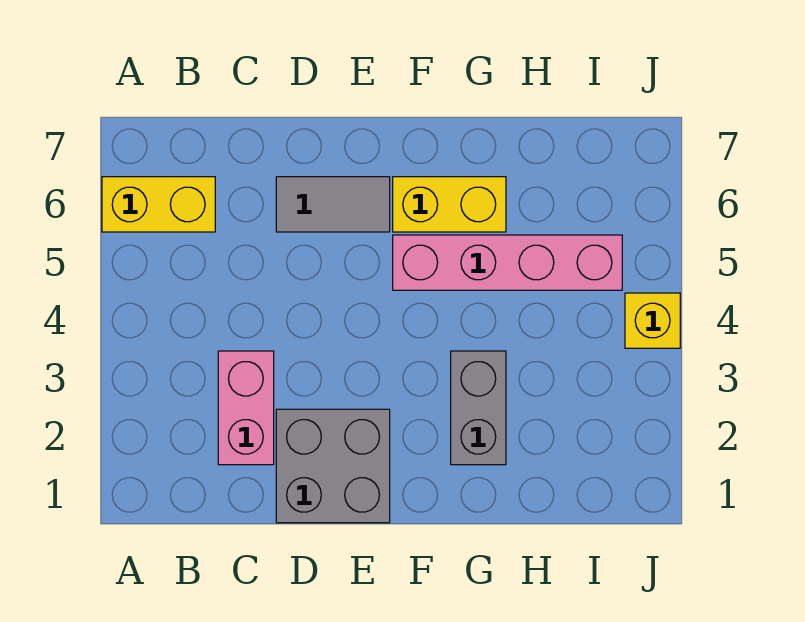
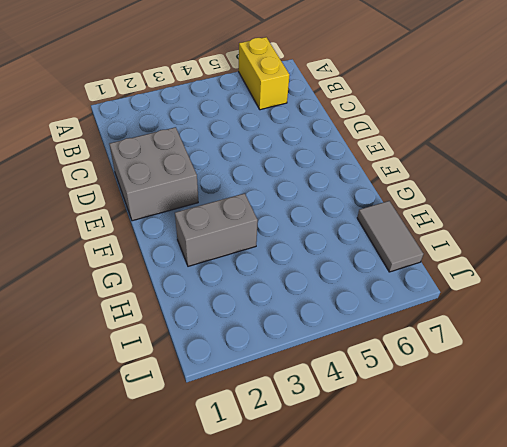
grey tile H7:I7 level 1 -> grey tile D6:E6 level 1
none -> pink brick C2:C3 level 1
none -> pink brick F5:I5 level 1

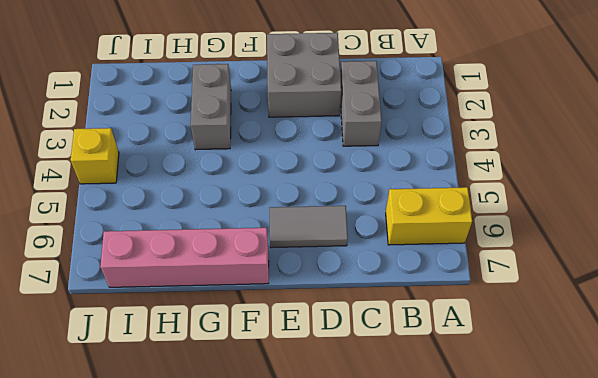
grey brick C2:C3 level 1 -> pink brick C2:C3 level 1
pink brick F7:I7 level 1 -> pink brick F5:I5 level 1
none -> yellow brick F6:G6 level 1

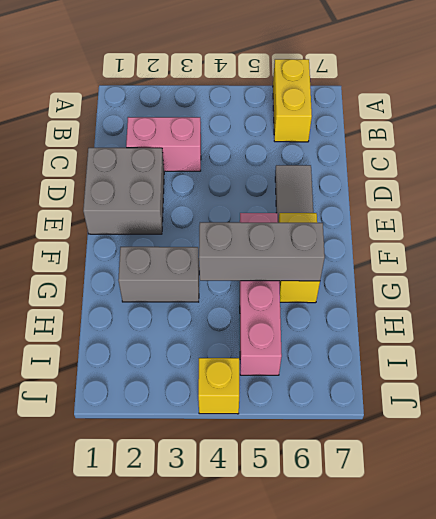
grey brick G4:G6 level 2 -> none

